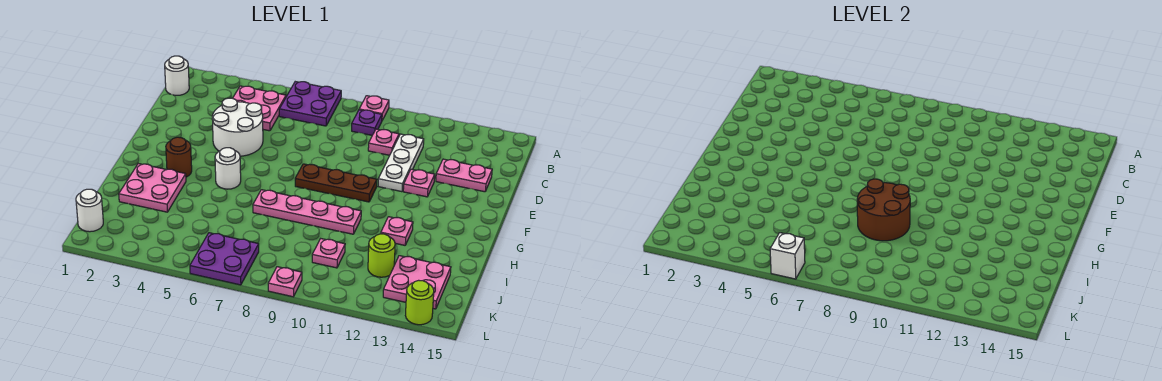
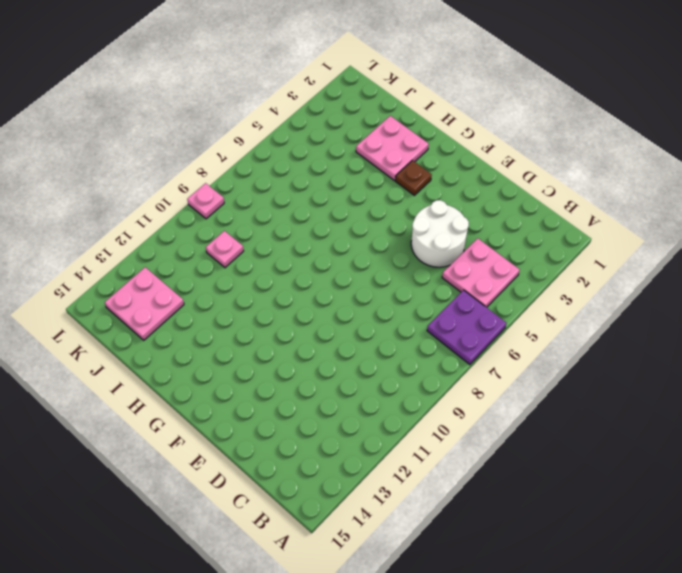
brown plate G3 level 1 -> brown round brick G3 level 1
none -> pink plate A9 level 1
none -> white round brick B1 level 1
none -> purple plate B9 level 1

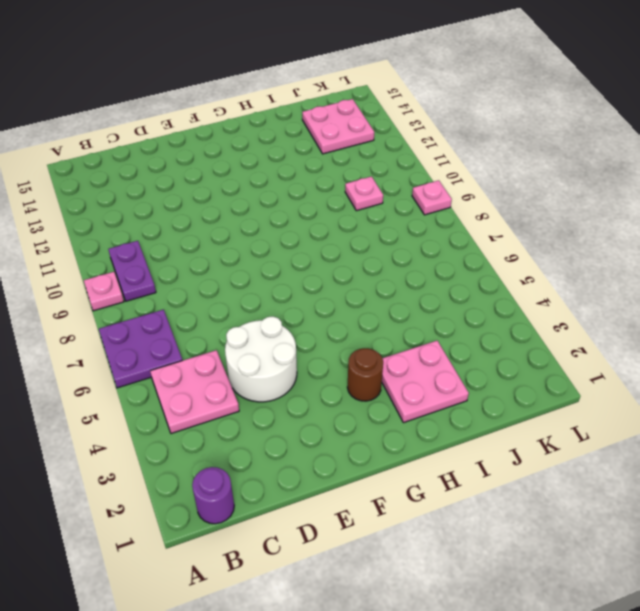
purple round brick B1 level 1 -> white round brick B1 level 1
purple plate B9:B10 level 1 -> purple plate B9 level 1
none -> pink plate C10 level 1
none -> white plate C11:E11 level 1
none -> pink plate D13:D14 level 1

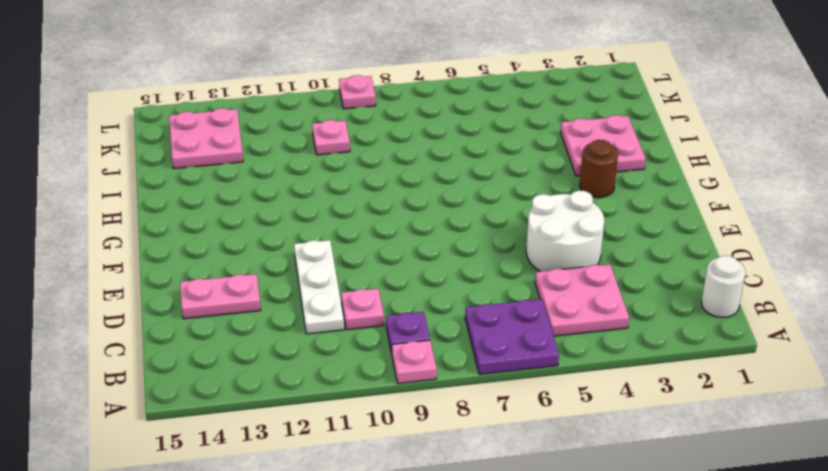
none -> pink plate E12 level 1
none -> brown plate F8:F10 level 1
none -> white round brick G5 level 1

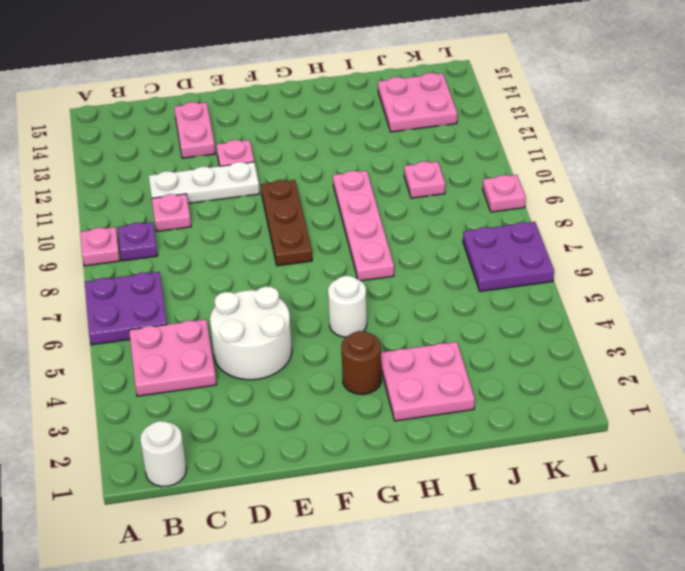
none -> pink plate H12 level 1
none -> lime round brick J12 level 1
none -> white round brick K1 level 1

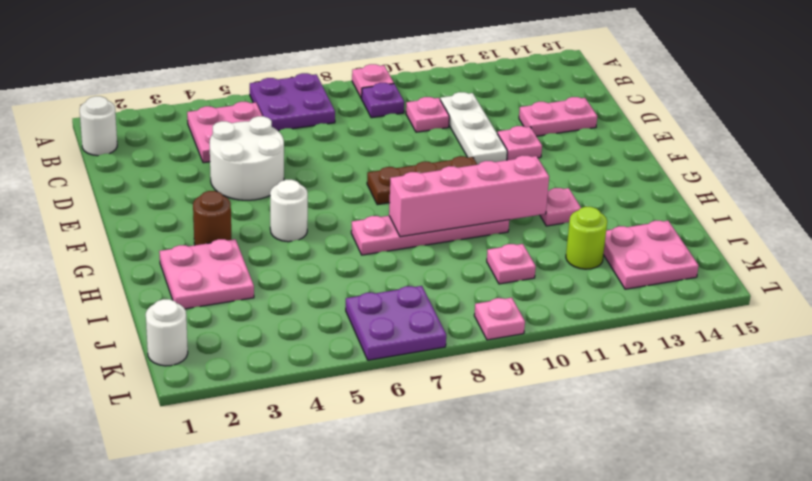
pink brick H8:H11 level 2 -> brown round brick H8:I9 level 2
none -> lime round brick L14 level 1
none -> white brick L6 level 2

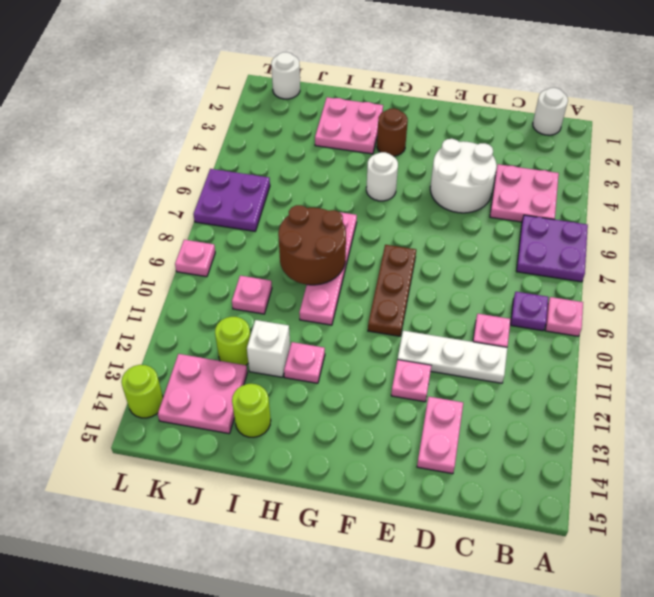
white brick I12 level 1 -> white brick L6 level 2
lime round brick I14 level 1 -> none

